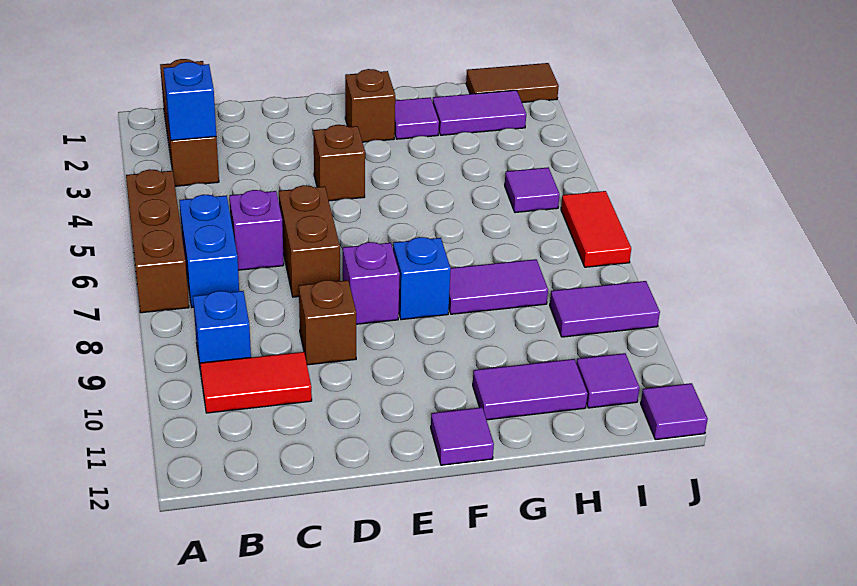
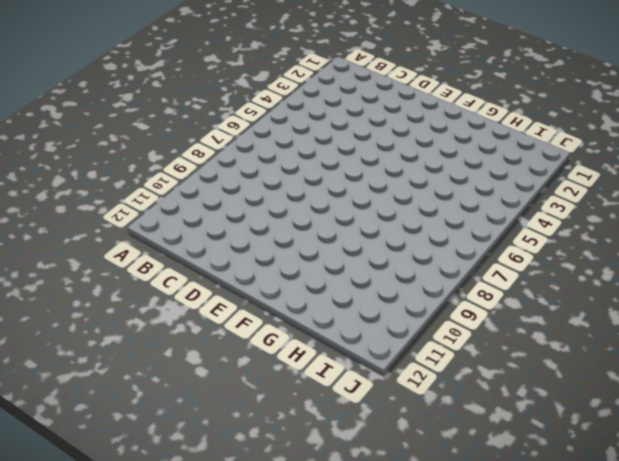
none -> brown brick A5:A7 level 1
none -> brown brick B1:B3 level 1
none -> blue brick B6:B7 level 1

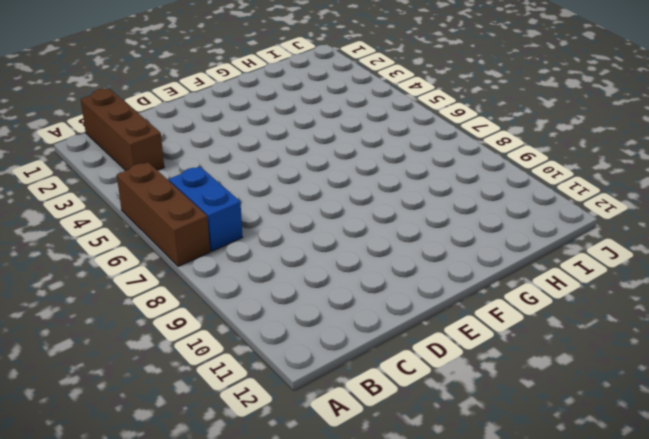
none -> blue brick B9 level 1
none -> red tile B10:C10 level 1
none -> purple brick C6 level 1

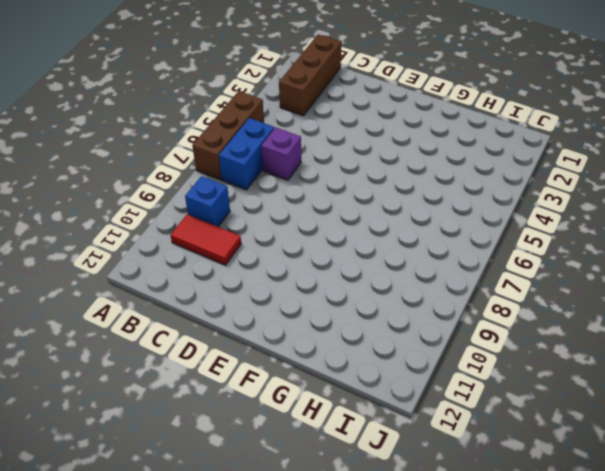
none -> brown brick D6:D7 level 1
none -> brown brick D9 level 1
none -> brown brick E4 level 1

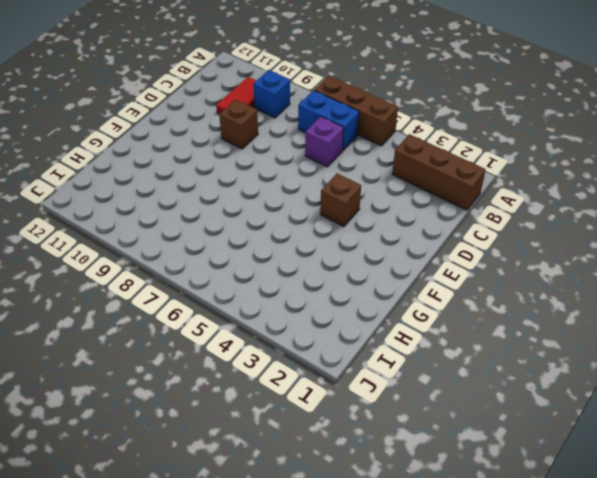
none -> brown brick D6:D7 level 1
none -> purple brick E8 level 1
none -> brown brick F2 level 1

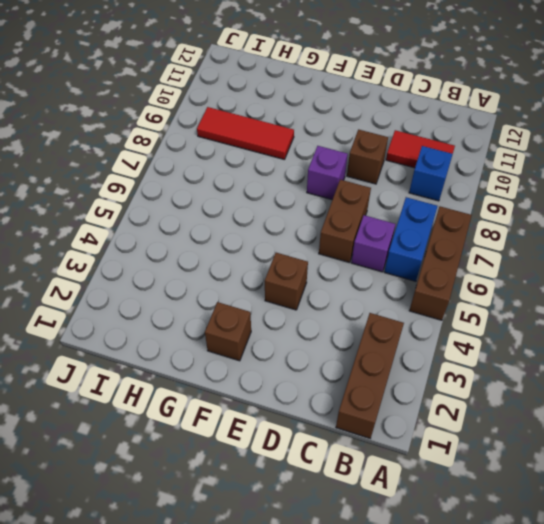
red tile G9:I9 level 1 -> purple tile I9:J9 level 1
none -> blue brick F8 level 1
none -> purple tile F12 level 1
none -> purple tile G2 level 1

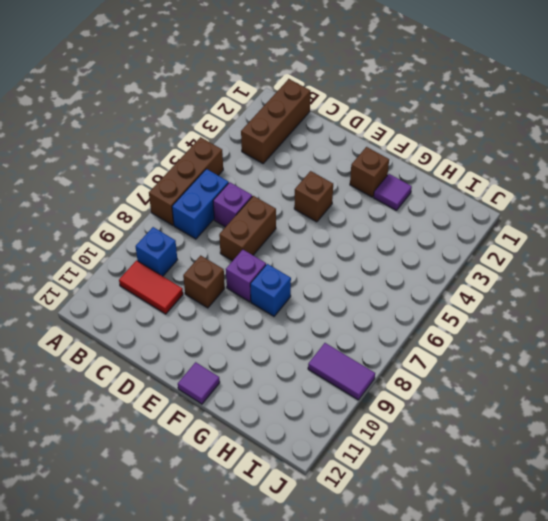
none -> purple tile G8:H8 level 1
none -> purple tile G11:H11 level 1
none -> purple tile H2:I2 level 1

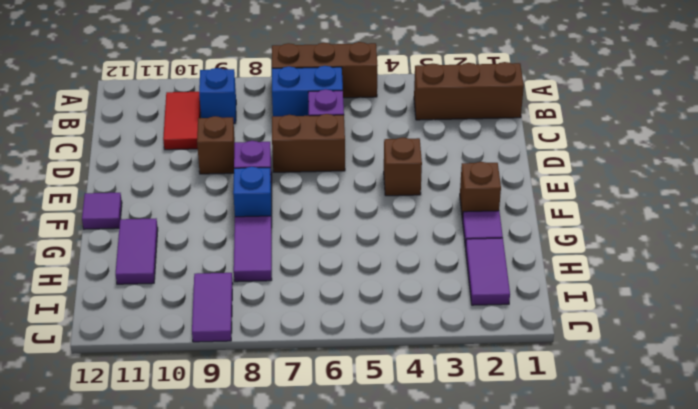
none -> brown tile I1:J1 level 1
none -> purple tile I5 level 1
none -> purple tile I11 level 1

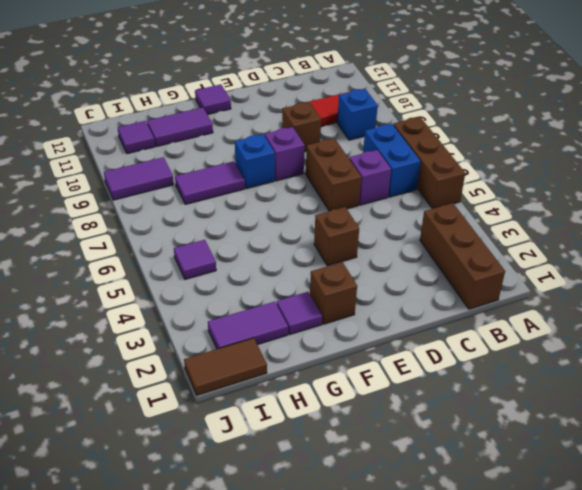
none -> red tile J6:J7 level 1
none -> purple tile J12 level 1
none -> blue brick B3 level 2

